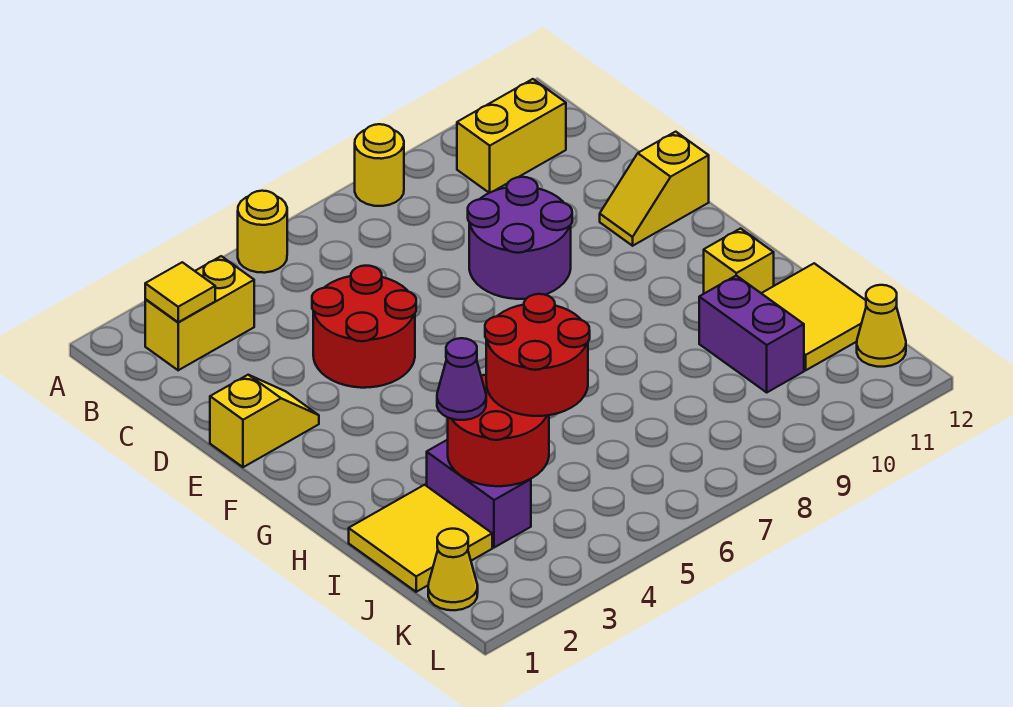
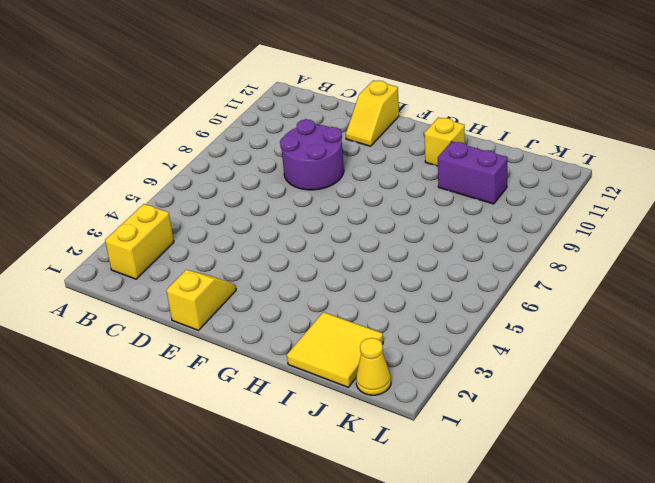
none -> yellow round brick A5 level 1
none -> yellow round brick A8 level 1
none -> yellow brick B10:B11 level 1

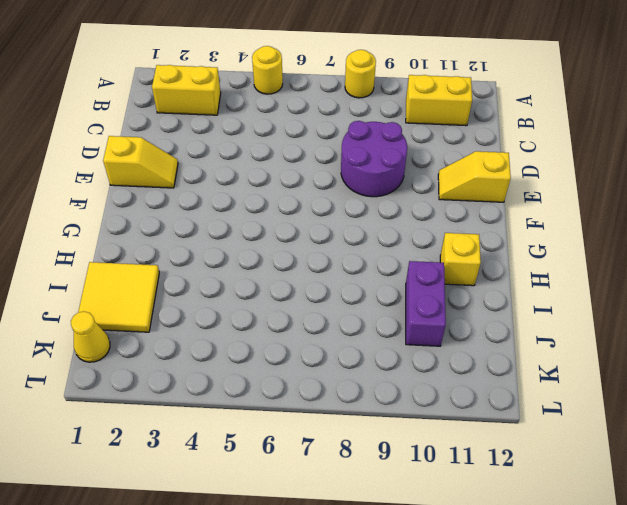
none -> red round brick D4:E5 level 1
none -> purple brick I3:J3 level 1
none -> yellow tile I11:J12 level 1

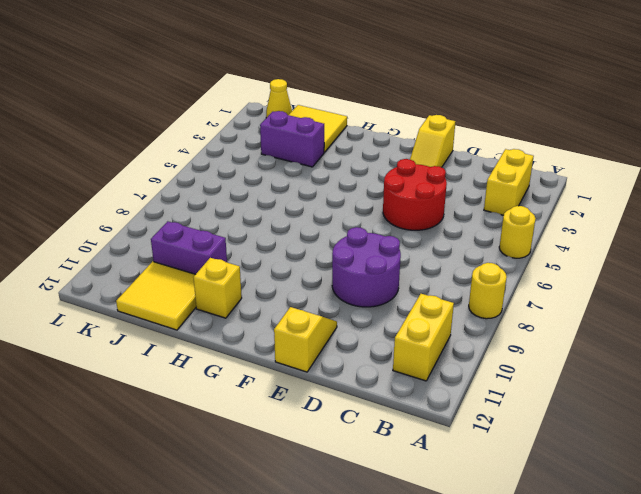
none -> yellow cone K12 level 1
none -> yellow tile B2 level 2
none -> red round brick I3:J4 level 2

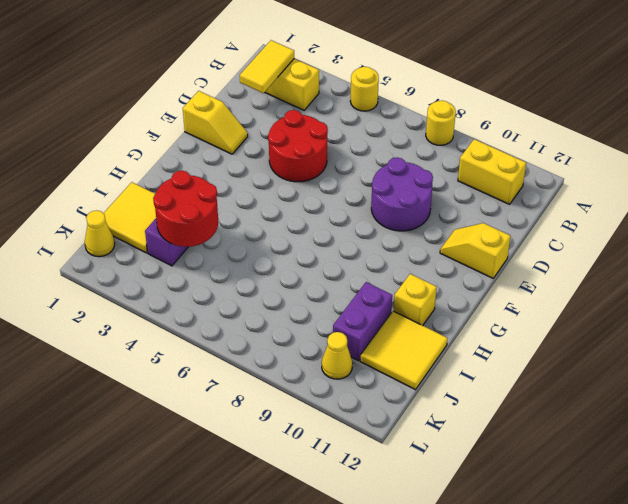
yellow tile B2:C2 level 2 -> yellow tile B2 level 2
yellow cone K10 level 1 -> yellow cone K12 level 1
none -> purple cone I3 level 3
none -> red round brick I4:J5 level 3

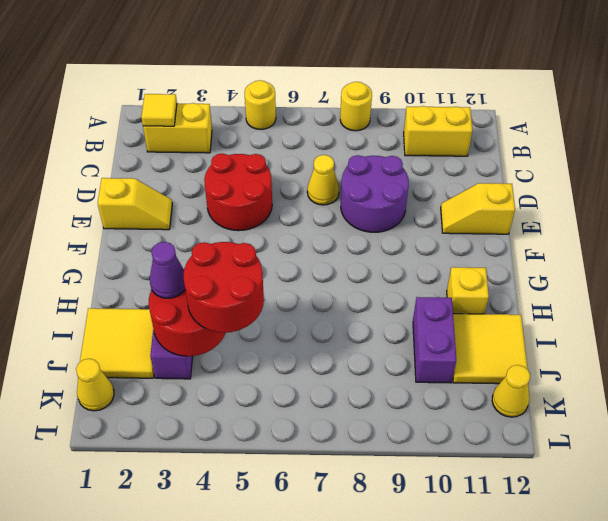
yellow cone D7 level 1 -> none

